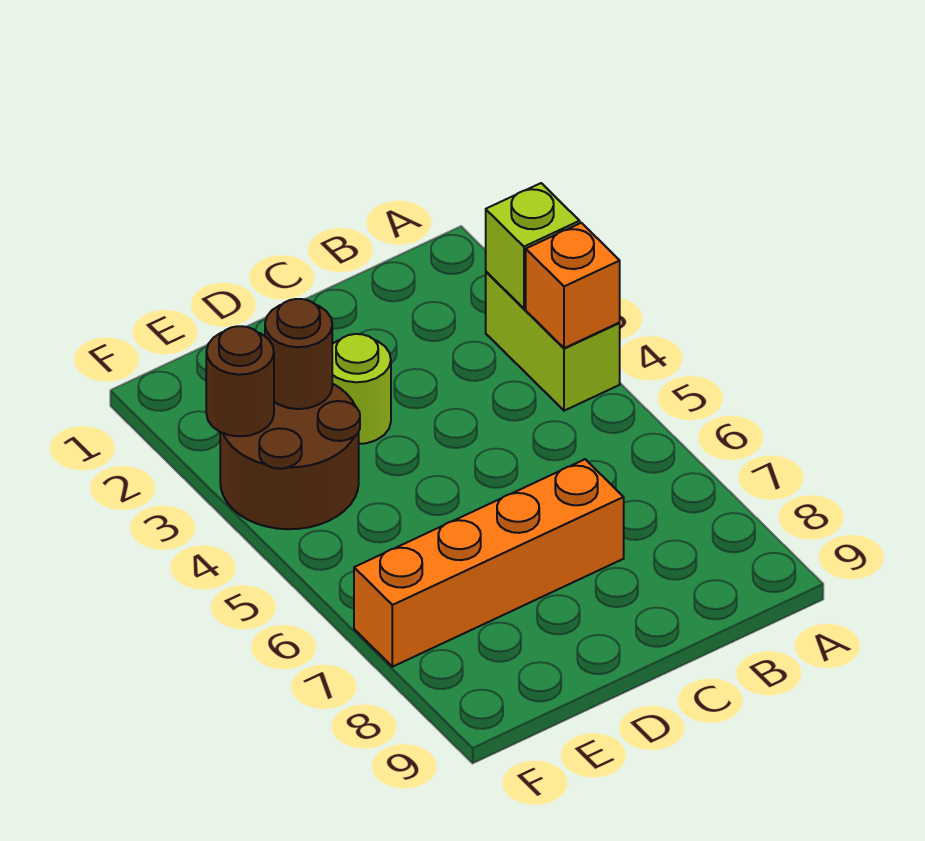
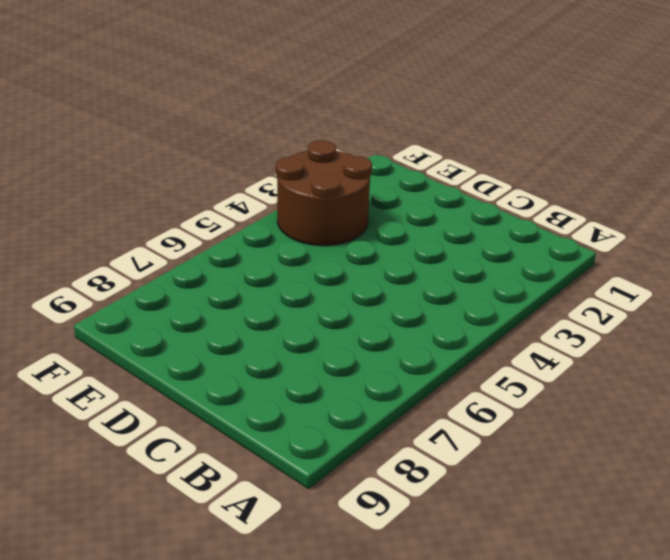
none -> lime brick A3:A4 level 1
none -> orange brick C7:F7 level 1

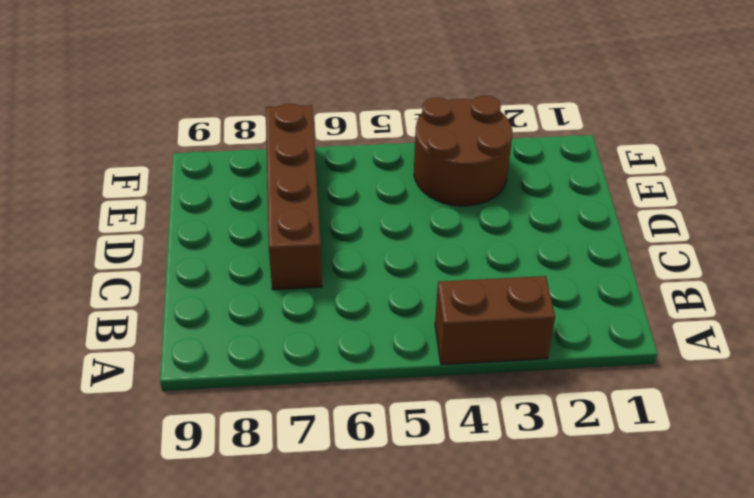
brown brick A3:A4 level 1 -> lime brick A3:A4 level 1
brown brick C7:F7 level 1 -> orange brick C7:F7 level 1
none -> lime round brick D3 level 1
none -> lime brick A3 level 2

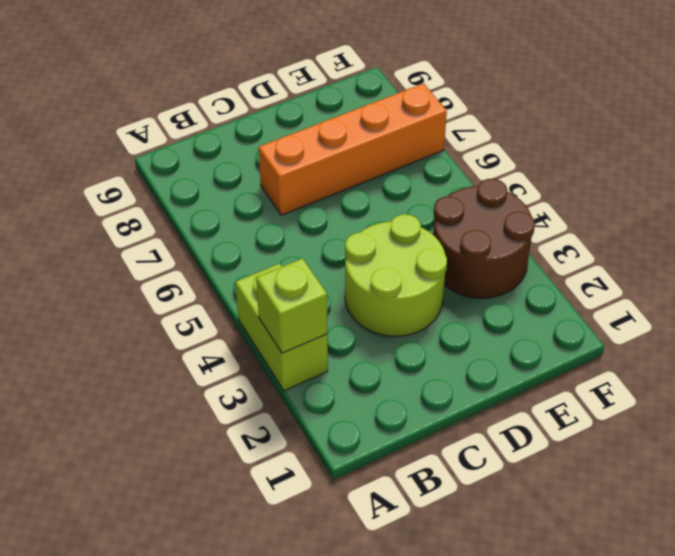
lime round brick C3:D4 level 1 -> lime round brick D3 level 1
none -> orange brick A4 level 2
none -> brown round brick E3 level 2

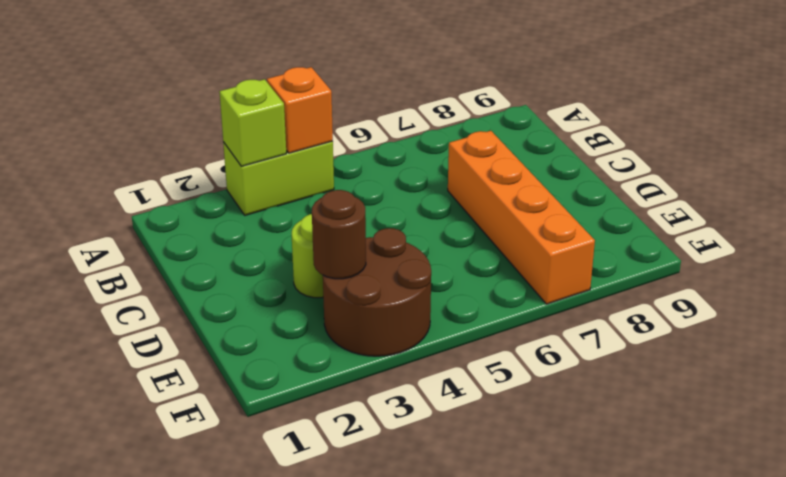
none -> brown round brick F3 level 2

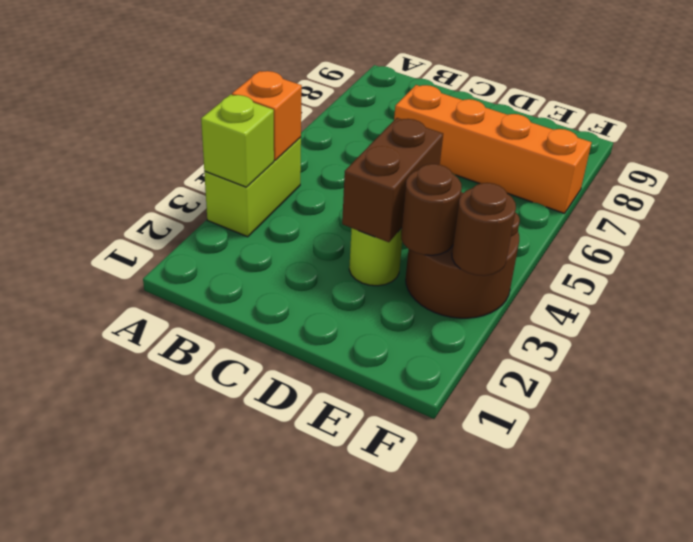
brown brick D3:D4 level 2 -> none

